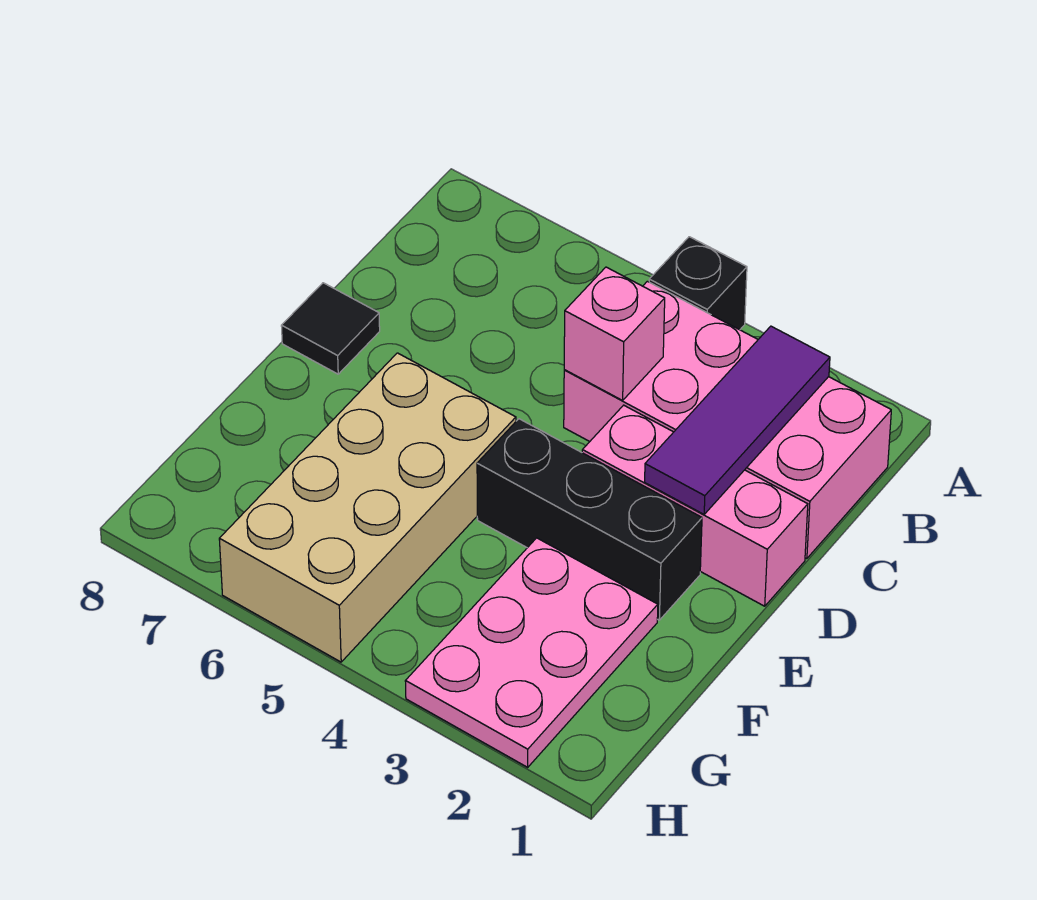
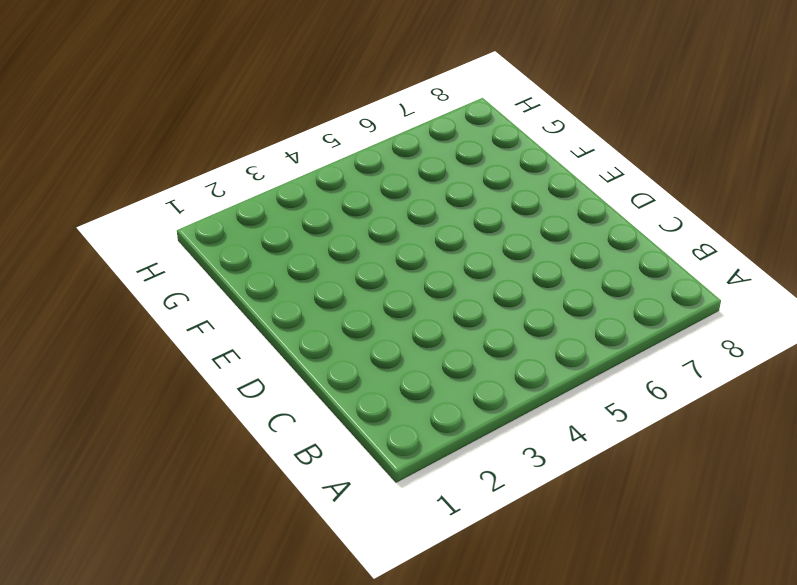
none -> black brick A4 level 1
none -> pink brick B1:C4 level 1

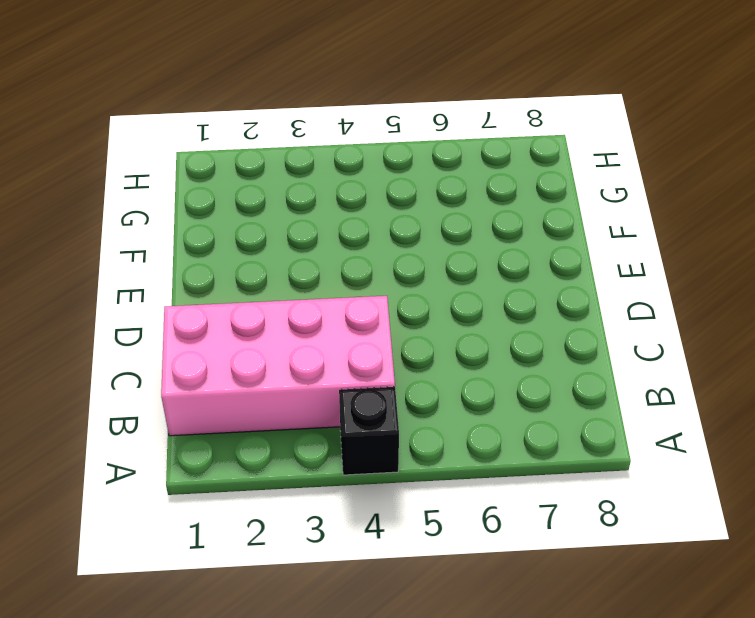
none -> pink brick D1:D3 level 1
none -> black tile D8 level 1

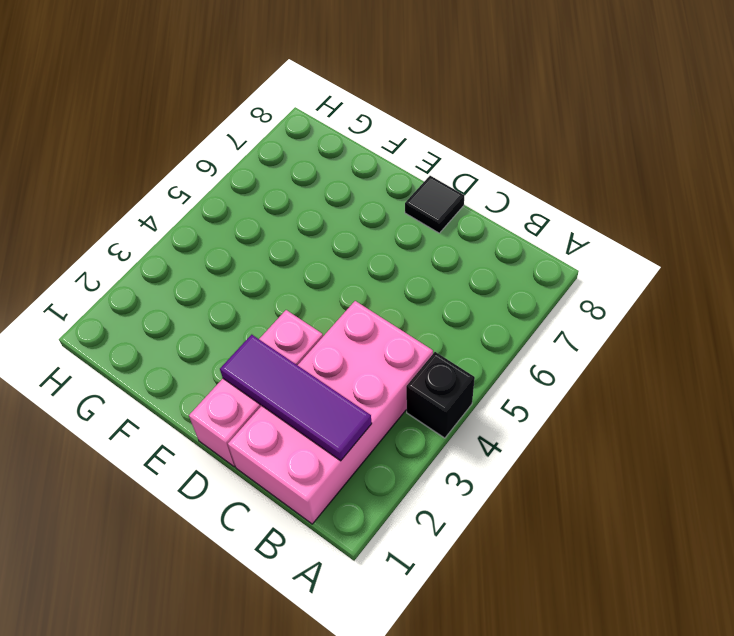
none -> black brick E2:E4 level 1
none -> tan brick E5:H6 level 1

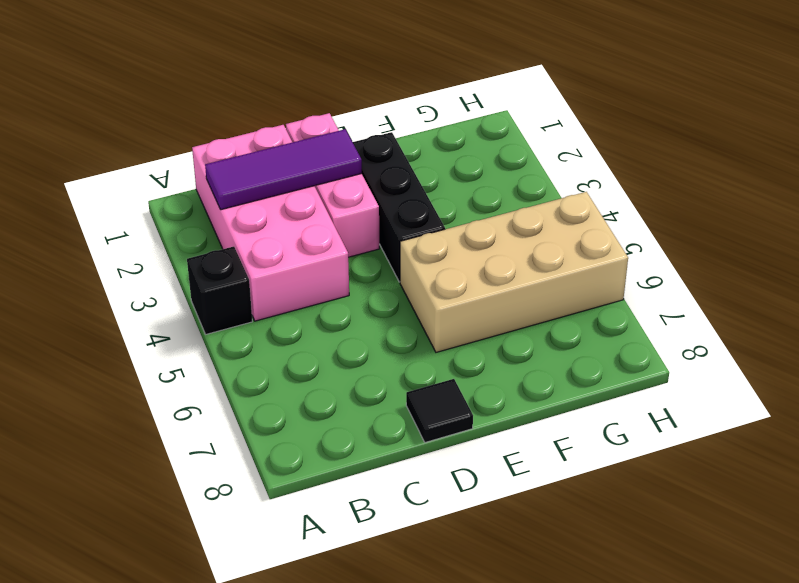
none -> pink plate F2:H3 level 1
none -> pink brick C4 level 2

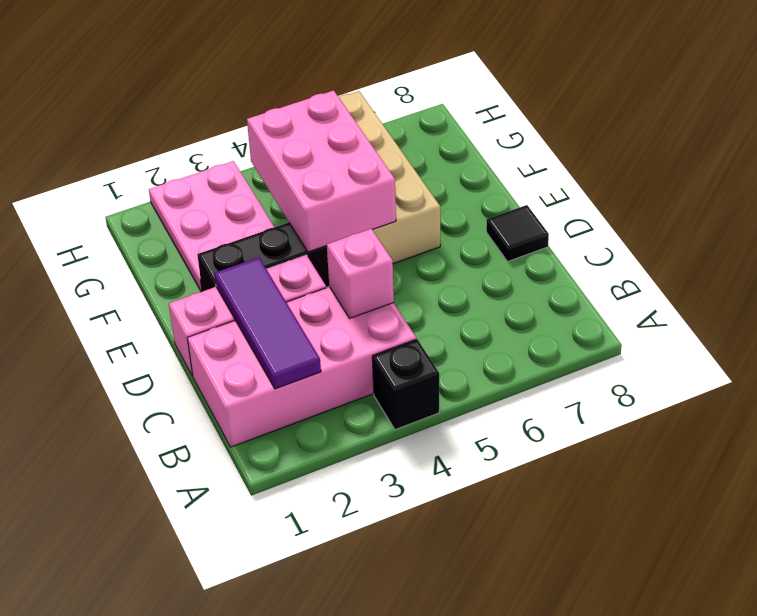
pink brick E4:G5 level 2 -> none

